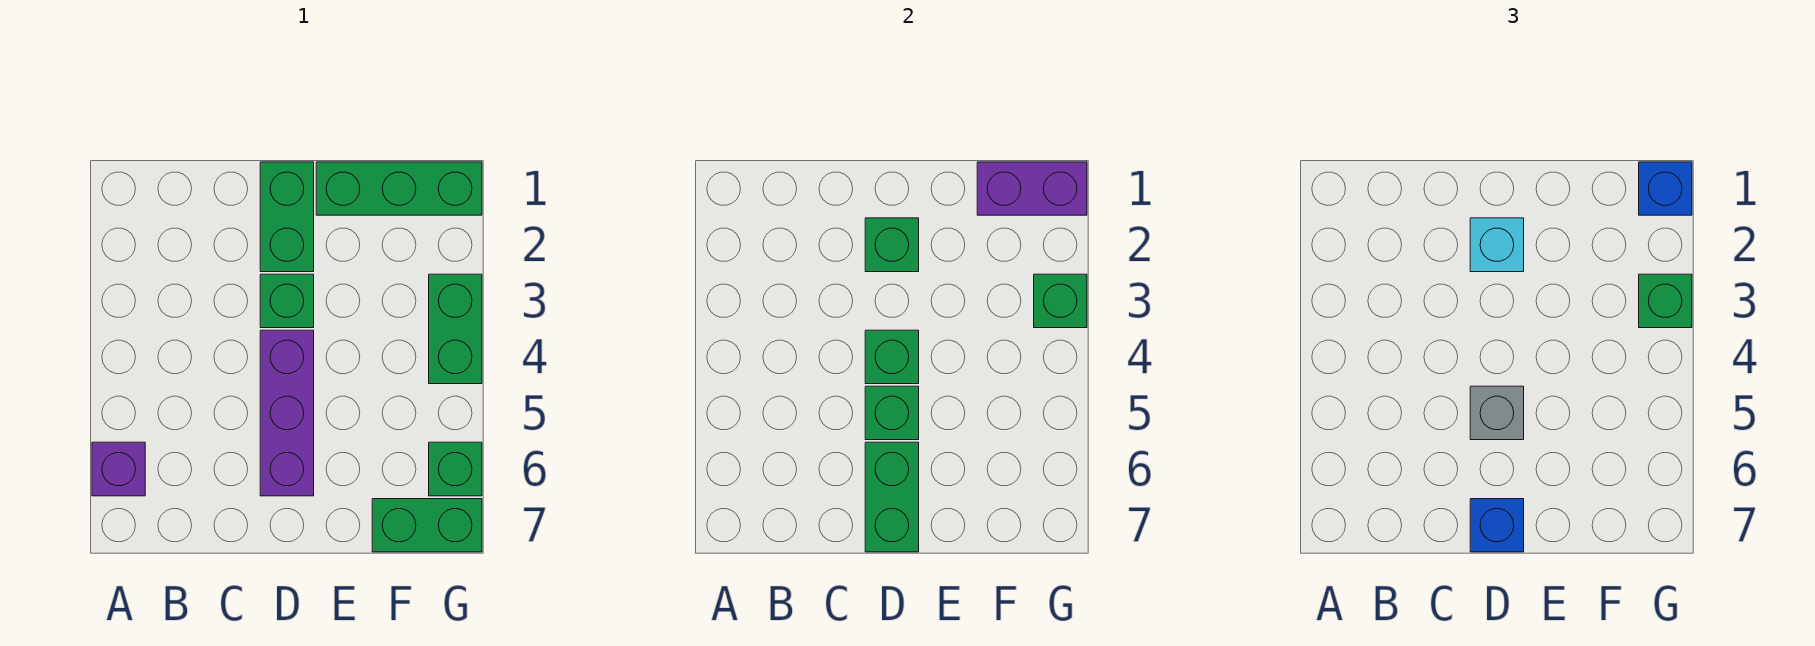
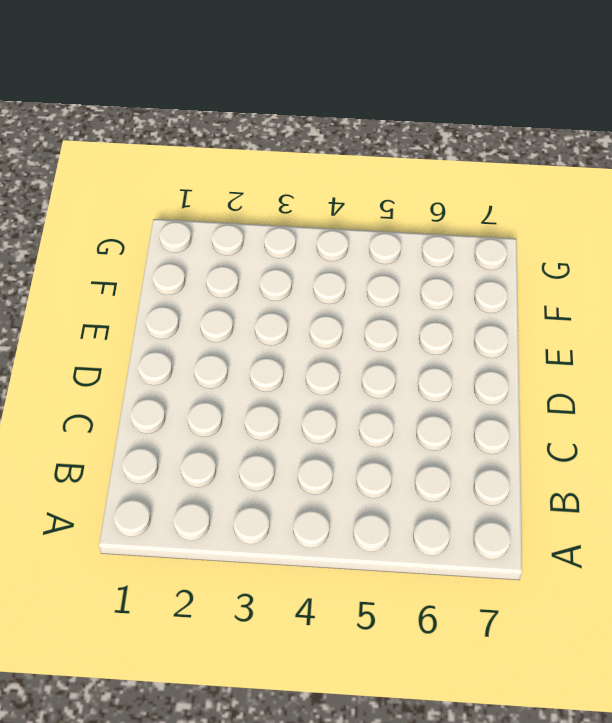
none -> purple brick A6 level 1
none -> green brick D1:D2 level 1
none -> green brick D3 level 1

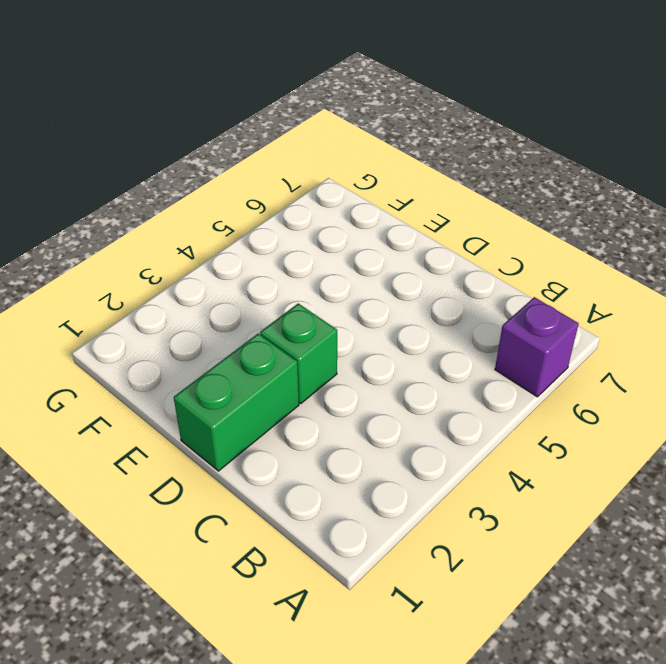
none -> purple brick D4:D6 level 1
none -> green brick E1:G1 level 1
none -> green brick F7:G7 level 1

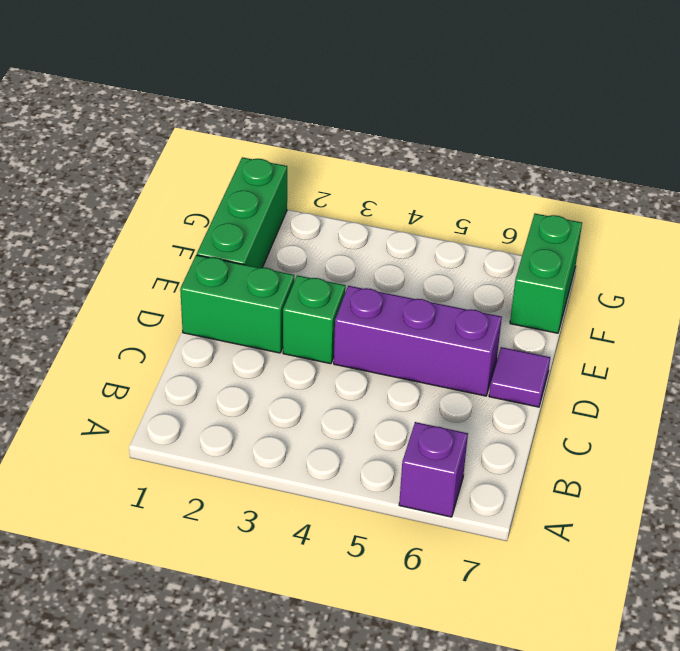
purple tile D7 level 1 -> none
none -> green brick G3:G4 level 1
none -> green brick G6 level 1
none -> green brick D2 level 2

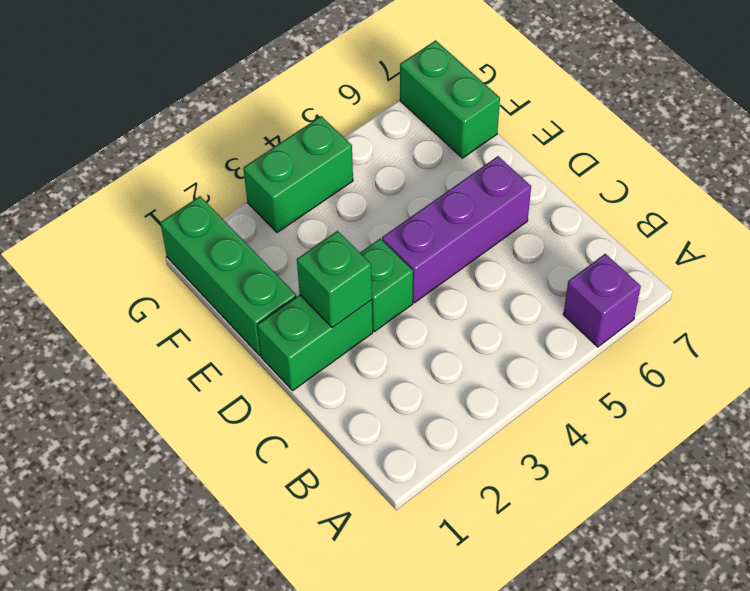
none -> green brick G6 level 1
none -> green brick D4 level 2
none -> green brick D5 level 2

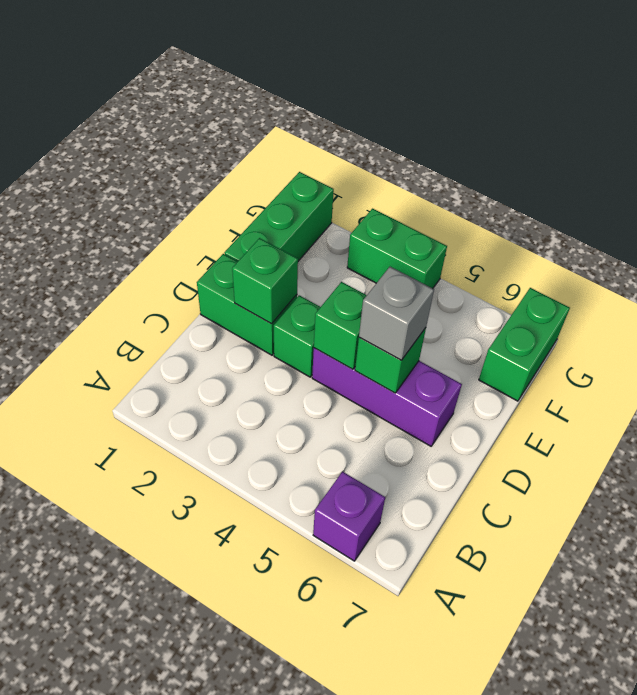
none -> green brick G6 level 1
none -> green brick D6:D7 level 2
none -> purple brick F1:G1 level 2

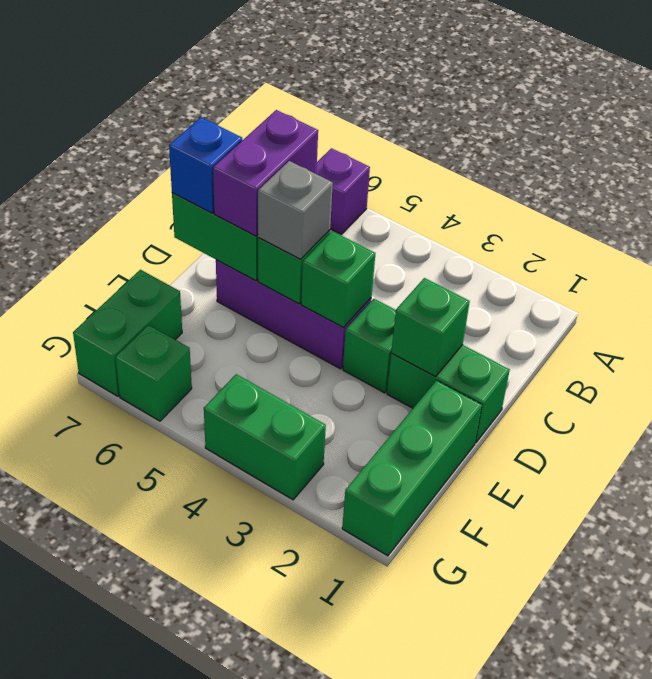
purple brick C6:D6 level 3 -> purple brick F1:G1 level 2
none -> green brick G3 level 2
none -> cyan brick D2 level 3
none -> blue brick G1 level 3

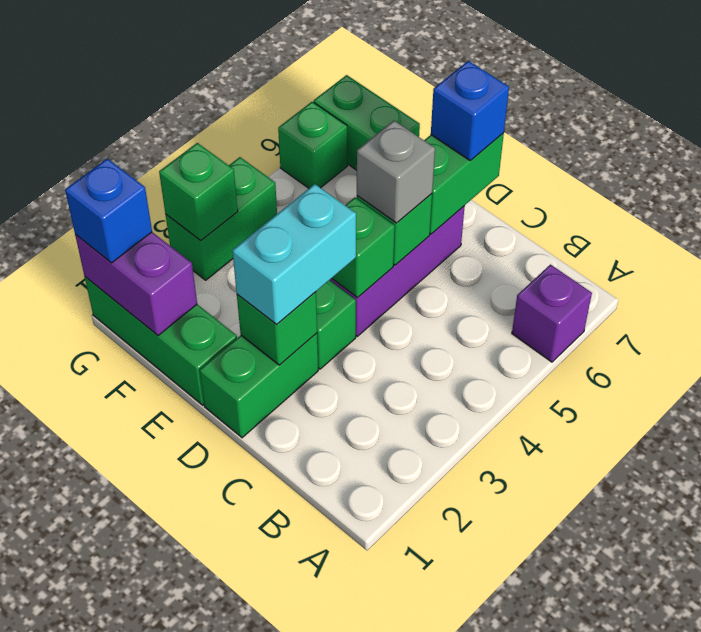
cyan brick D2:D3 level 3 -> cyan brick D2 level 3
none -> green brick G3 level 3

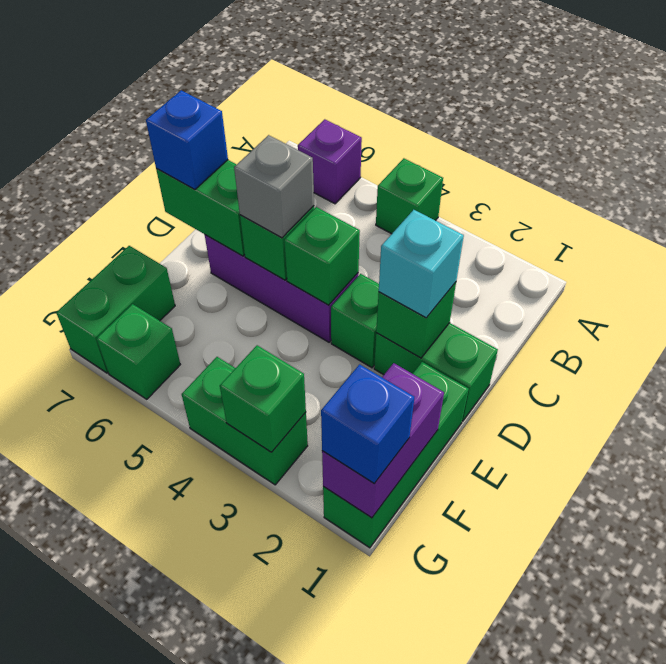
green brick A4 level 1 -> green brick G3 level 3

